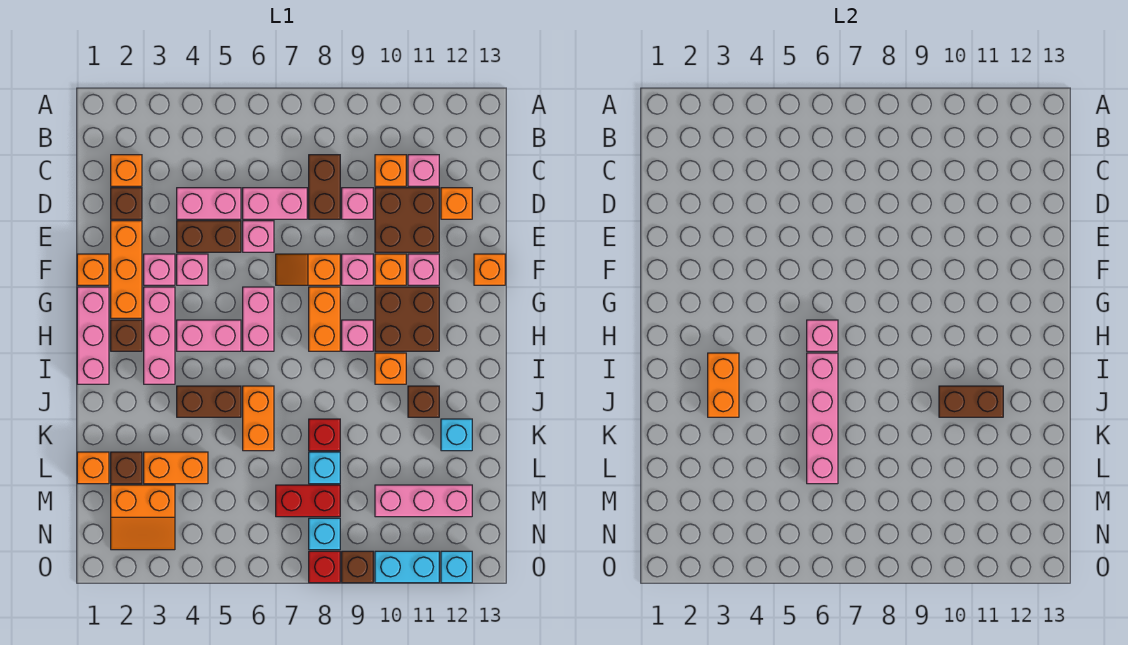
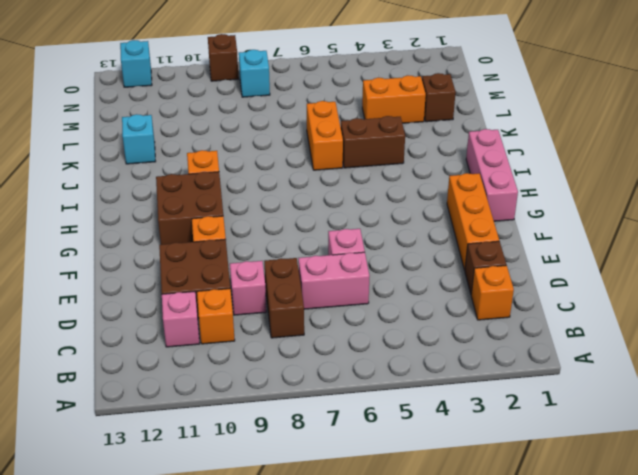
none -> pink brick D4:D5 level 1
none -> orange brick D12 level 1
none -> brown brick E4:E5 level 1
none -> orange brick F1 level 1

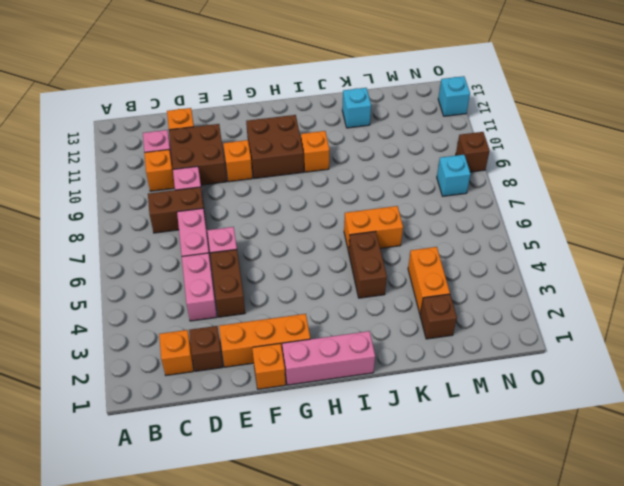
none -> pink brick F3 level 1
none -> pink brick F4 level 1
none -> orange slope F7:F8 level 1 top 8
none -> pink brick F9 level 1

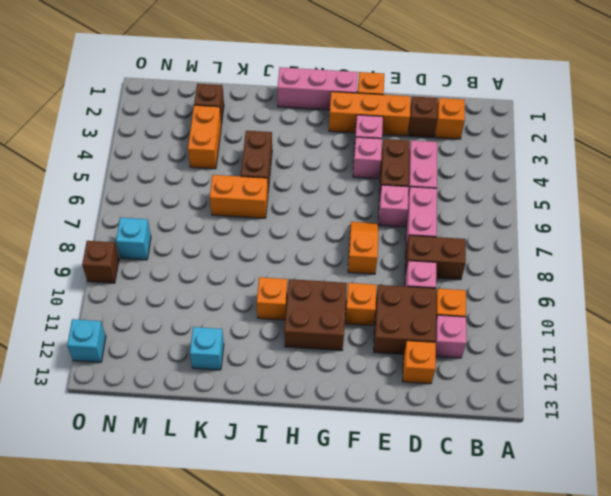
none -> pink brick F9 level 1
none -> pink brick F11 level 1
none -> orange brick F13 level 1
none -> pink brick G3:I3 level 1

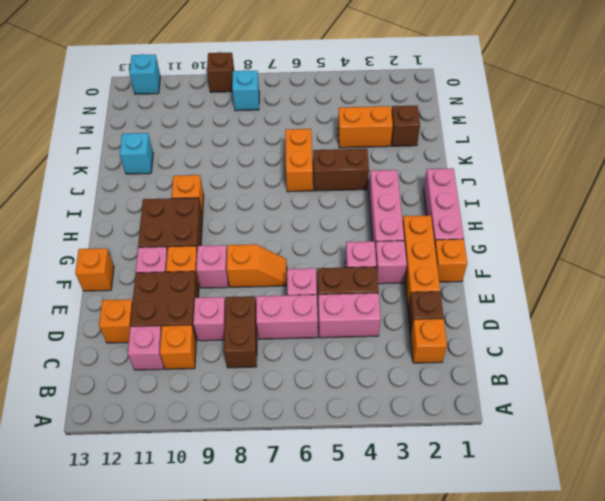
none -> pink brick G6:H6 level 1
none -> orange brick G8:H8 level 1
none -> brown brick H2 level 1
none -> pink brick H4:H5 level 1

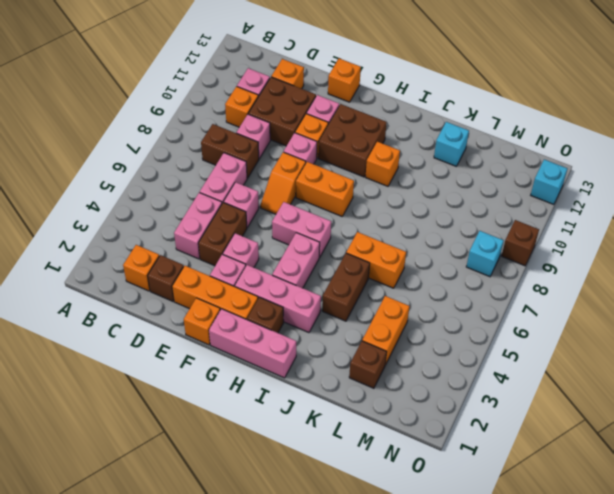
none -> pink brick H9 level 1
none -> brown brick J11 level 1
none -> red brick K8 level 1
none -> orange brick L1 level 1

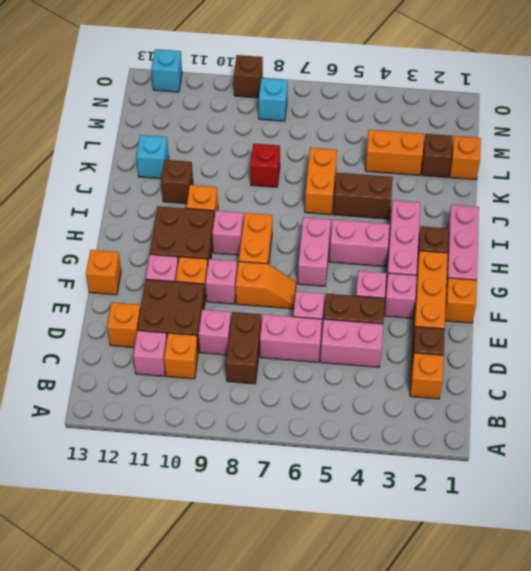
none -> cyan brick L8 level 1
none -> orange slope M2:N3 level 1 top M
none -> red brick M7:M8 level 1
none -> pink brick M10:M12 level 1

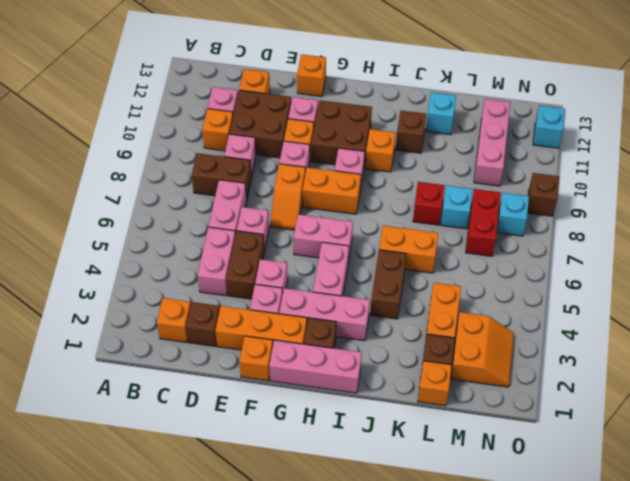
none -> red brick O8 level 1
none -> cyan brick O10:O11 level 1
none -> pink brick H6 level 2
none -> orange brick I3:J3 level 2

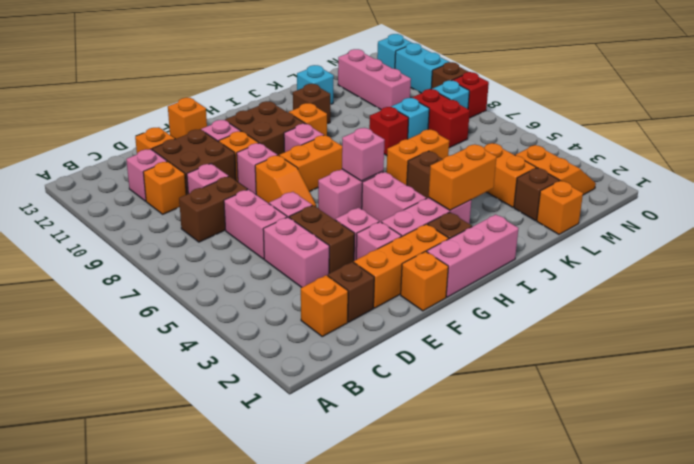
none -> pink brick I6:L6 level 2
none -> brown brick J10:J11 level 2

